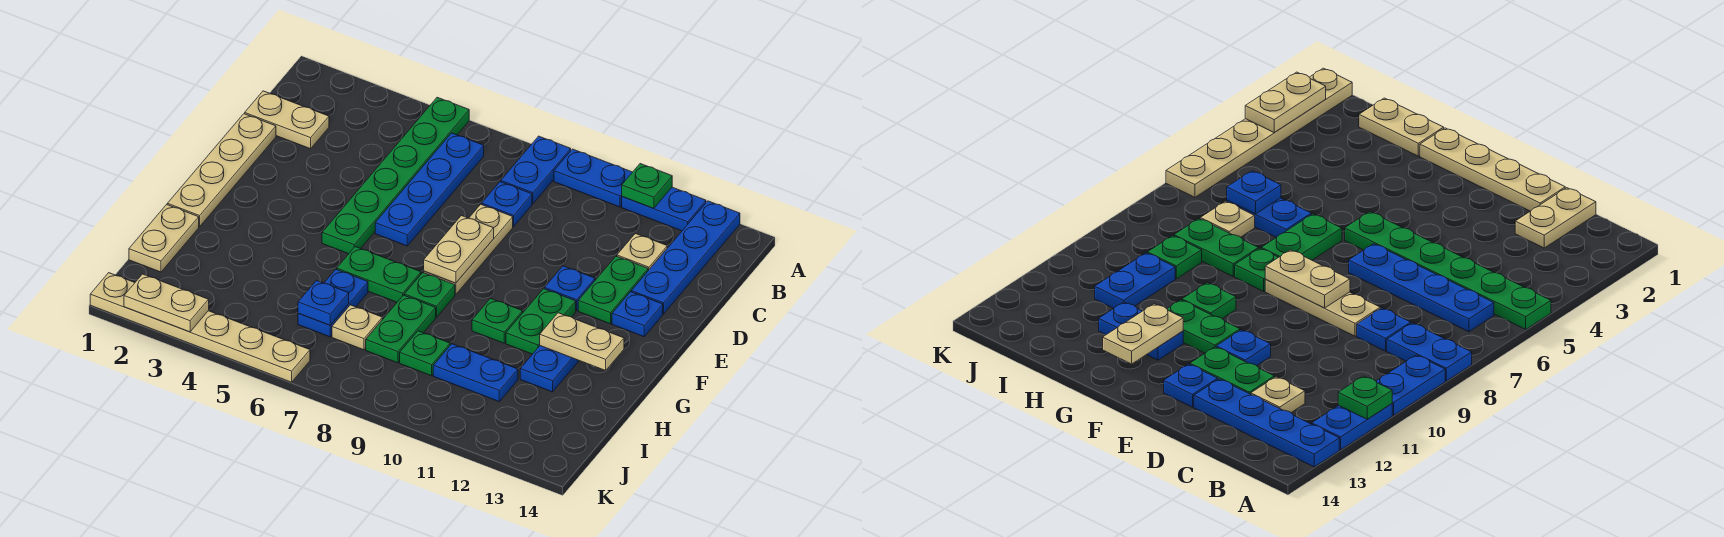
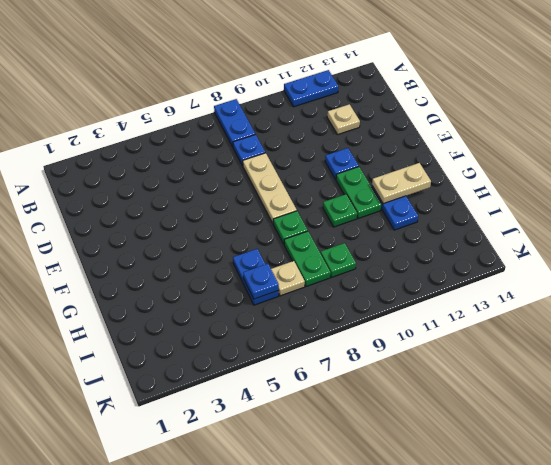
none -> green plate A5:F5 level 1
none -> blue plate A9:A10 level 1
none -> blue plate A13:D13 level 1
none -> blue plate B6:E6 level 1

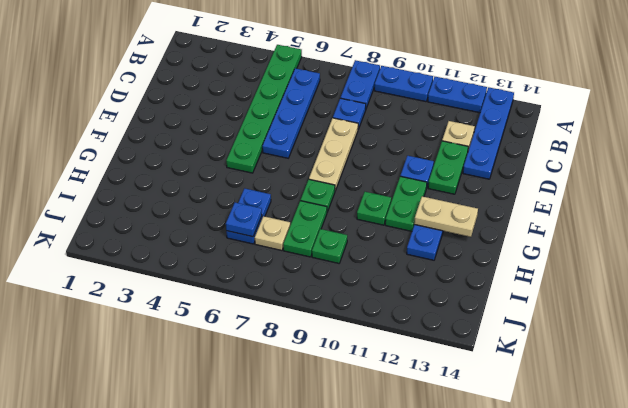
none -> tan plate C1:C2 level 1
none -> tan plate D1:G1 level 1
none -> blue plate E13 level 1
none -> green plate G6:G7 level 1

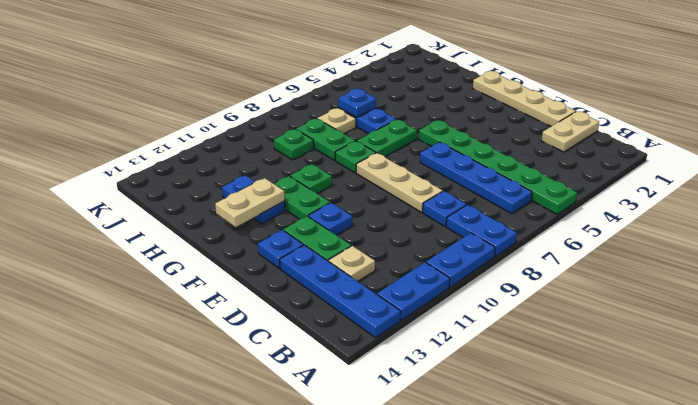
none -> tan plate H1:I1 level 1
none -> blue plate I10:I11 level 1
none -> tan plate K1:K6 level 1
none -> green plate A11 level 2

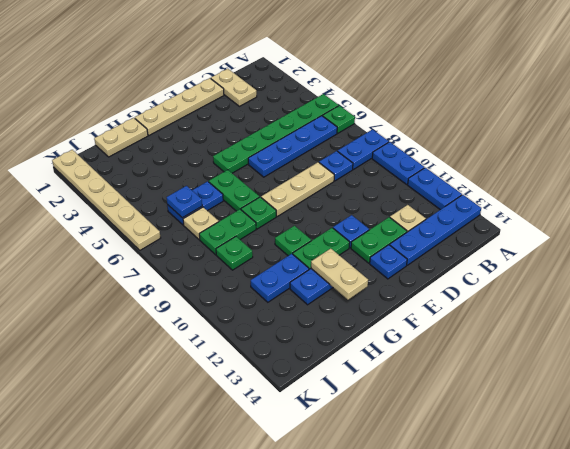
green plate A6 level 1 -> green plate A11 level 2
blue plate H11:I11 level 1 -> blue plate I10:I11 level 1
none -> tan plate E8:F8 level 2
none -> tan plate K2:K3 level 2

